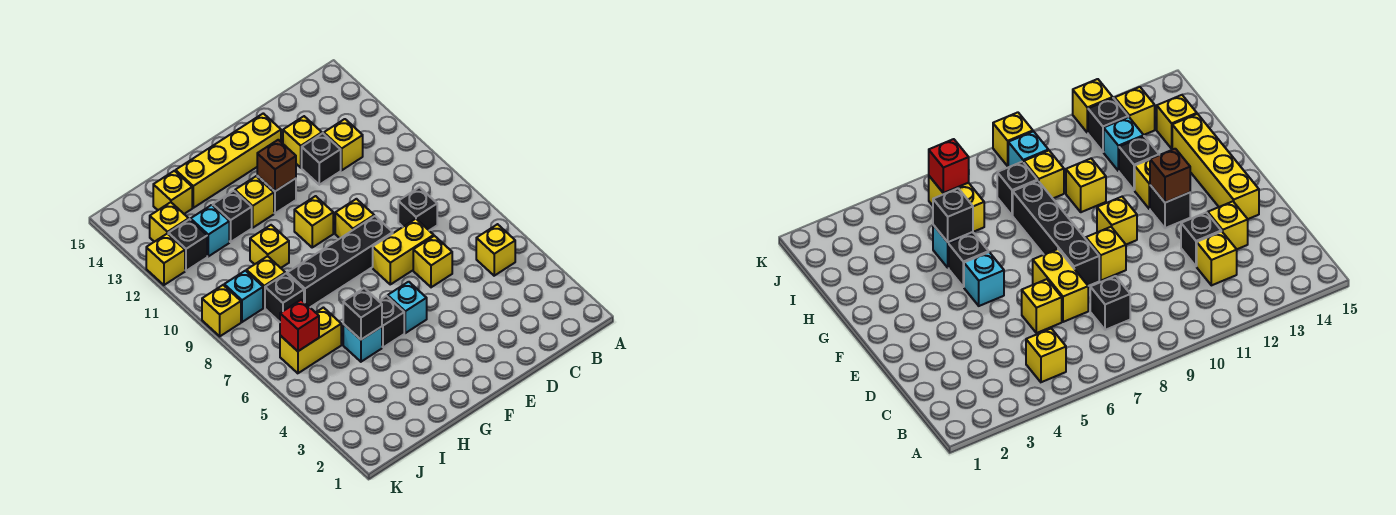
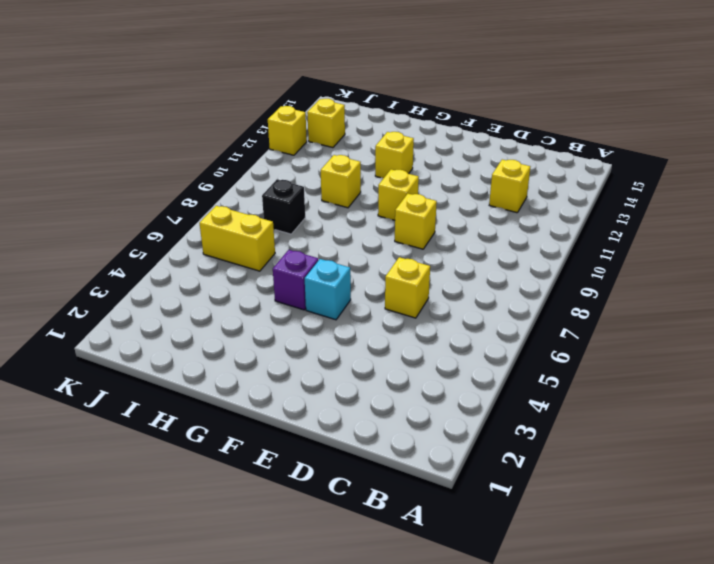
purple brick G5 level 1 -> black brick G5 level 1
none -> yellow brick B5 level 1
none -> black brick C8 level 1
none -> yellow brick D7:E7 level 1
none -> black brick D12 level 1

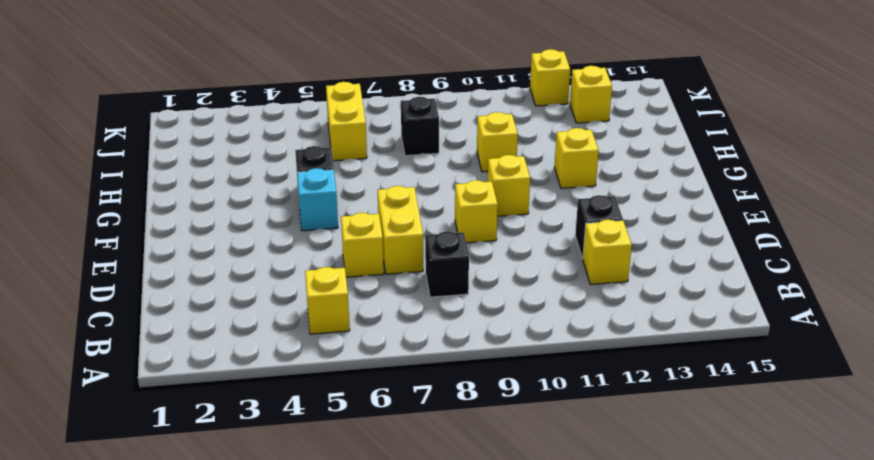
none -> yellow brick D13 level 1
none -> black brick E8:H8 level 1
none -> yellow brick E14:H14 level 1
none -> black brick F12 level 1

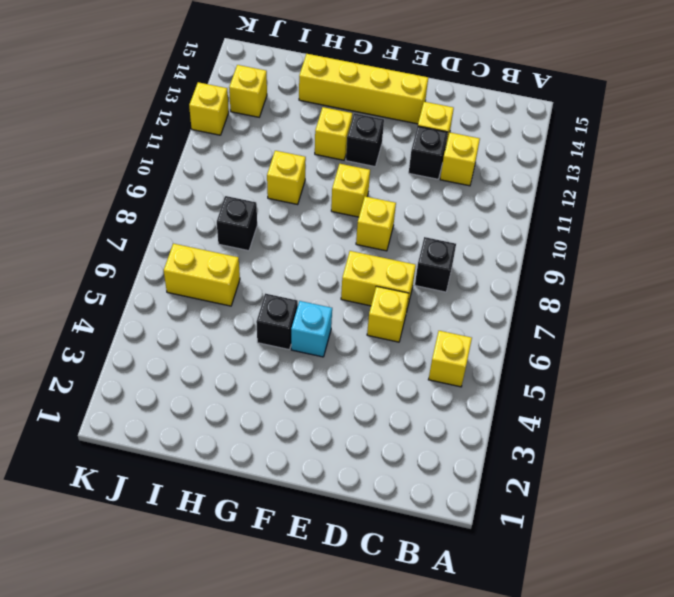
none -> black brick E8:H8 level 1
none -> cyan brick H5 level 1
none -> black brick H12 level 1
none -> yellow brick I9 level 1

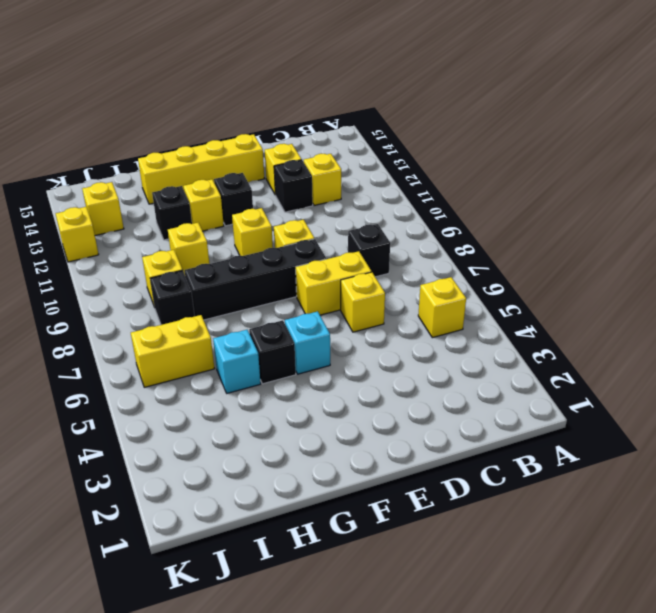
none -> cyan brick I12 level 1
none -> yellow brick I14 level 1
none -> cyan brick J9 level 1
none -> black brick J12 level 1

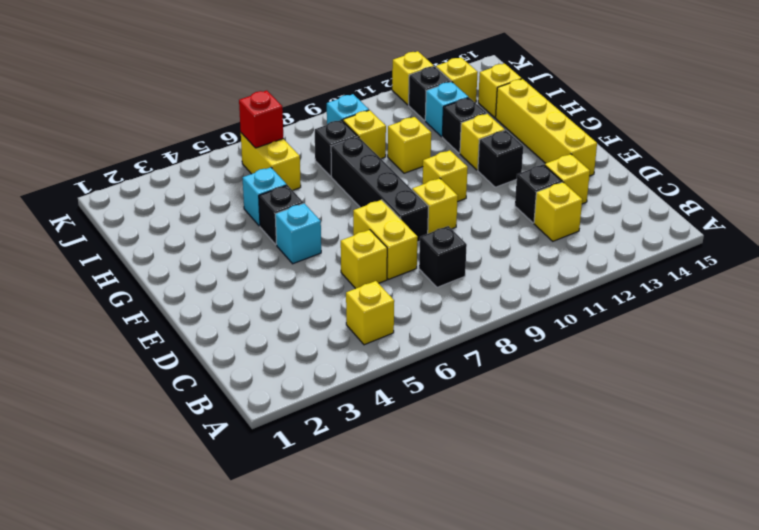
none -> yellow brick K9 level 1
none -> brown brick F12 level 2
none -> black brick H5 level 2

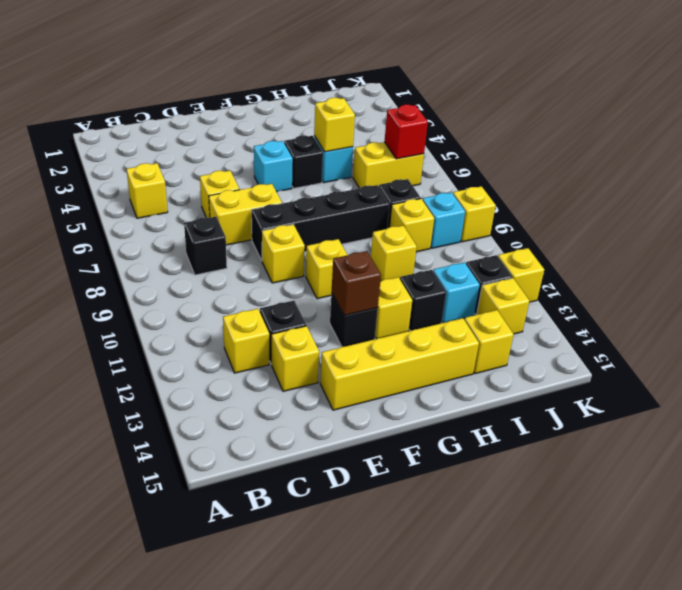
yellow brick H5 level 2 -> black brick H5 level 2

